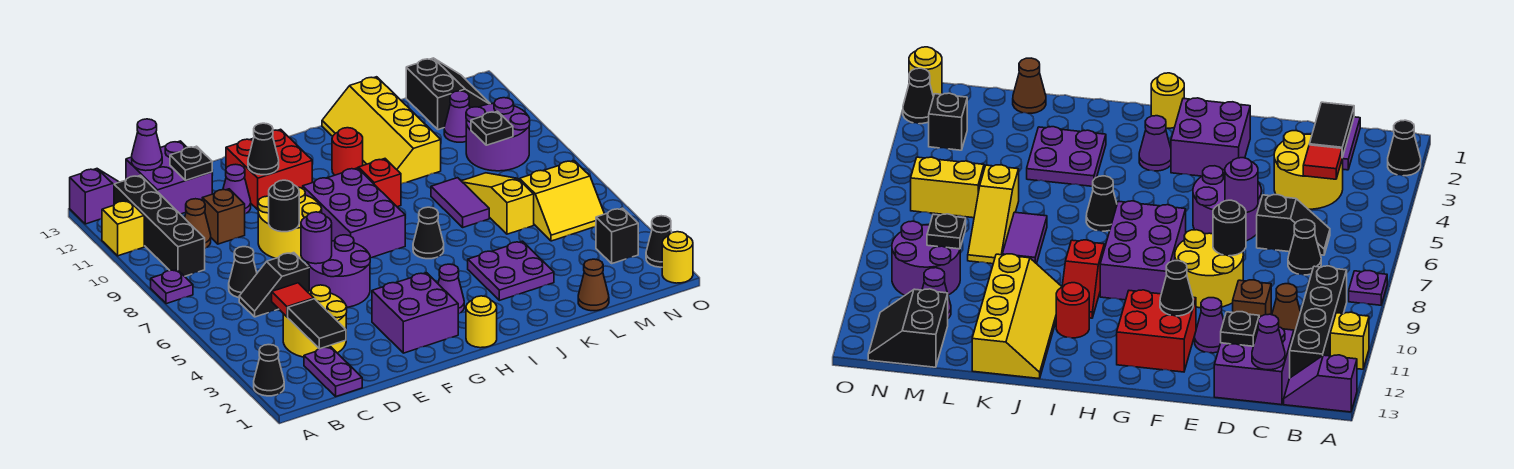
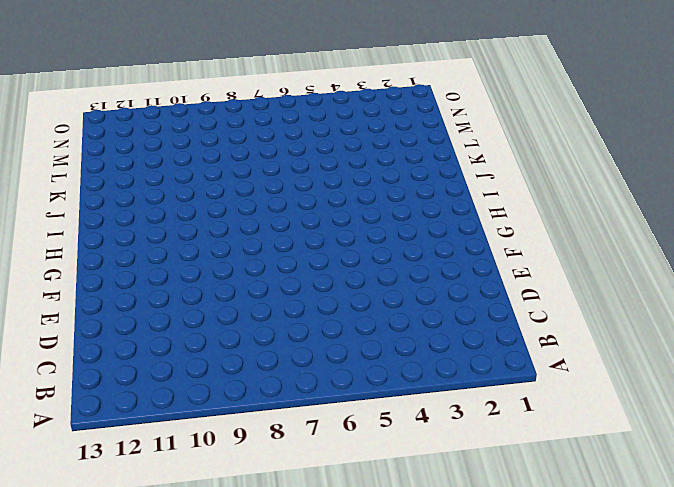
none -> black cone A2 level 1
none -> purple plate A8 level 1
none -> yellow brick A11 level 1
none -> purple slope A13:B13 level 1 top A

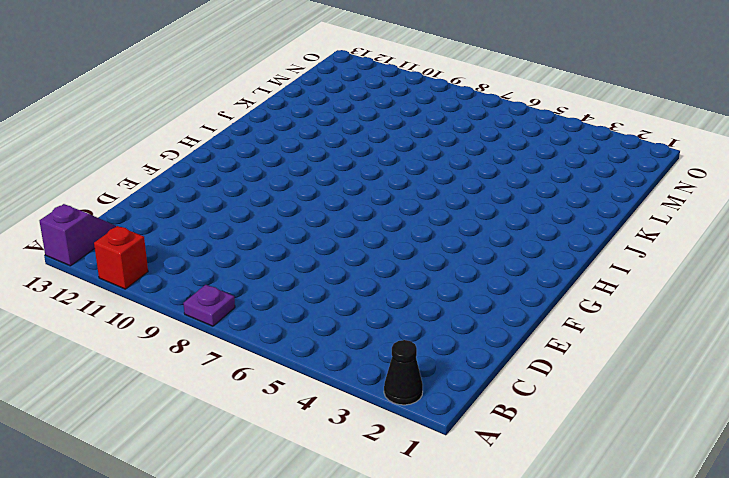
red brick A11 level 1 -> yellow brick A11 level 1
none -> black brick B9:B12 level 1
none -> purple plate C1:C2 level 1
none -> yellow round brick C3:D4 level 1
none -> black slope C6:D6 level 1 top D

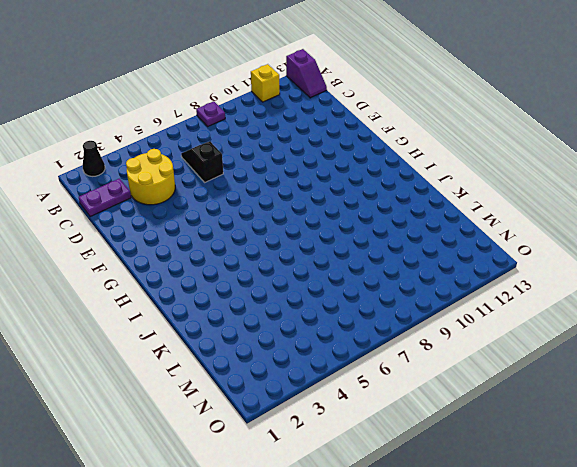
none -> black brick B9:B12 level 1
none -> black cone C7 level 1
none -> brown cone C10 level 1
none -> purple brick C12:D13 level 1

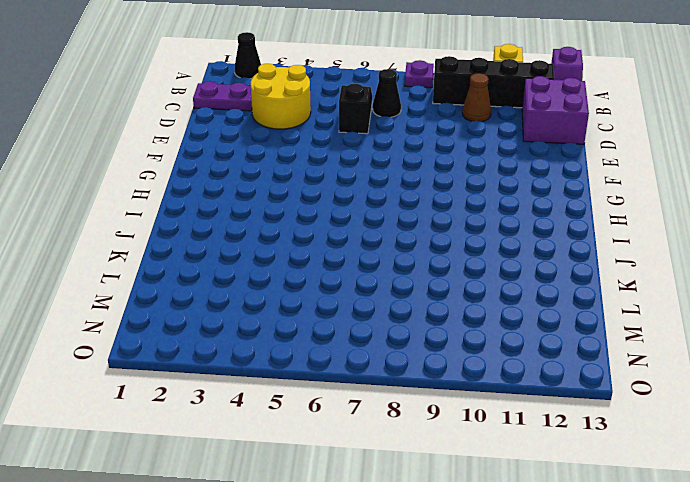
none -> brown brick D10 level 1
none -> purple round brick E5:F6 level 1
none -> yellow round brick E8:F9 level 1
none -> purple cone E11 level 1

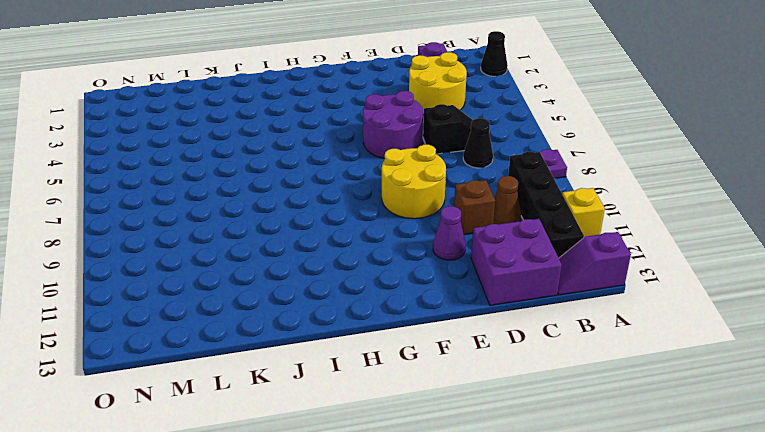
none -> purple brick F2:G3 level 1
none -> red brick F11:G12 level 1
none -> purple brick G7:H9 level 1
none -> yellow round brick H1 level 1

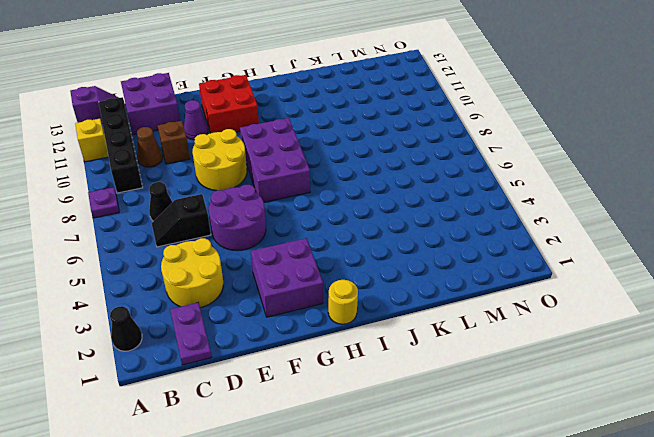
none -> purple cone H3 level 1
none -> black cone I6 level 1
none -> red slope I9:I10 level 1 top 9
none -> red round brick I11 level 1

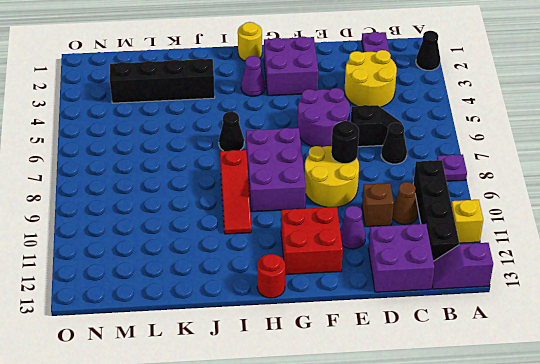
red round brick H13 level 1 -> red round brick I11 level 1
red slope I8:I10 level 1 top 8 -> red slope I9:I10 level 1 top 9
black brick J3:M3 level 1 -> purple plate J3:K4 level 1
none -> yellow slope J10:K13 level 1 top K
none -> purple tile K7:K8 level 1
none -> brown cone L1 level 1
none -> yellow slope L6:L8 level 1 top 6

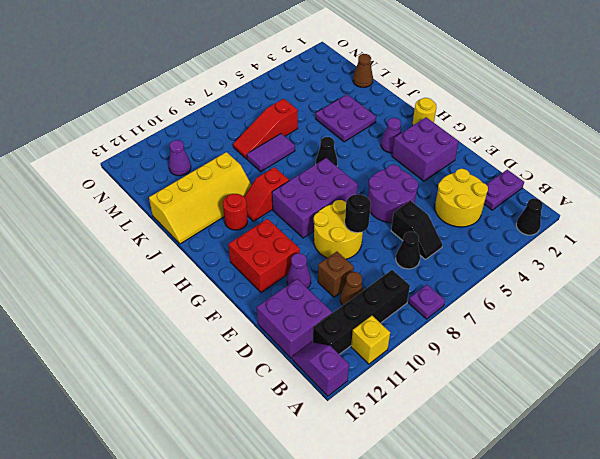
red slope L6:L8 level 1 top 6 -> yellow slope L6:L8 level 1 top 6
none -> yellow slope M5:N6 level 1 top 6
none -> purple round brick M9:N10 level 1
none -> black slope M12:N13 level 1 top M
none -> black brick N3 level 1

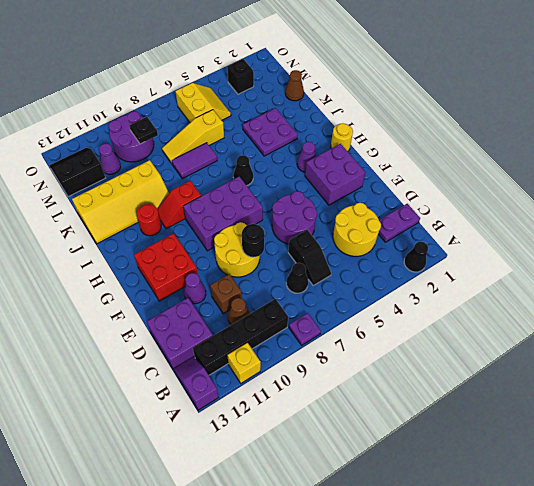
none -> yellow round brick O1 level 1
none -> black cone O2 level 1
none -> black tile C2:C3 level 2
none -> red tile C4 level 2

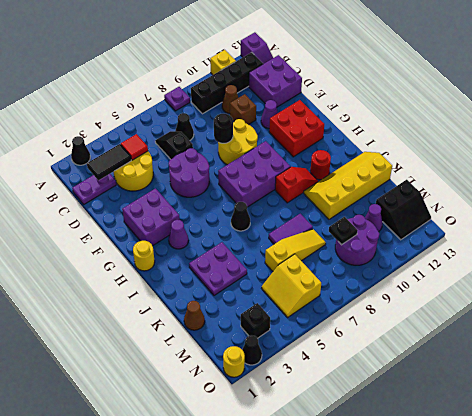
none -> purple cone C13 level 2
none -> black plate D12 level 2
none -> purple round brick E6 level 2
none -> black cone F11 level 2

